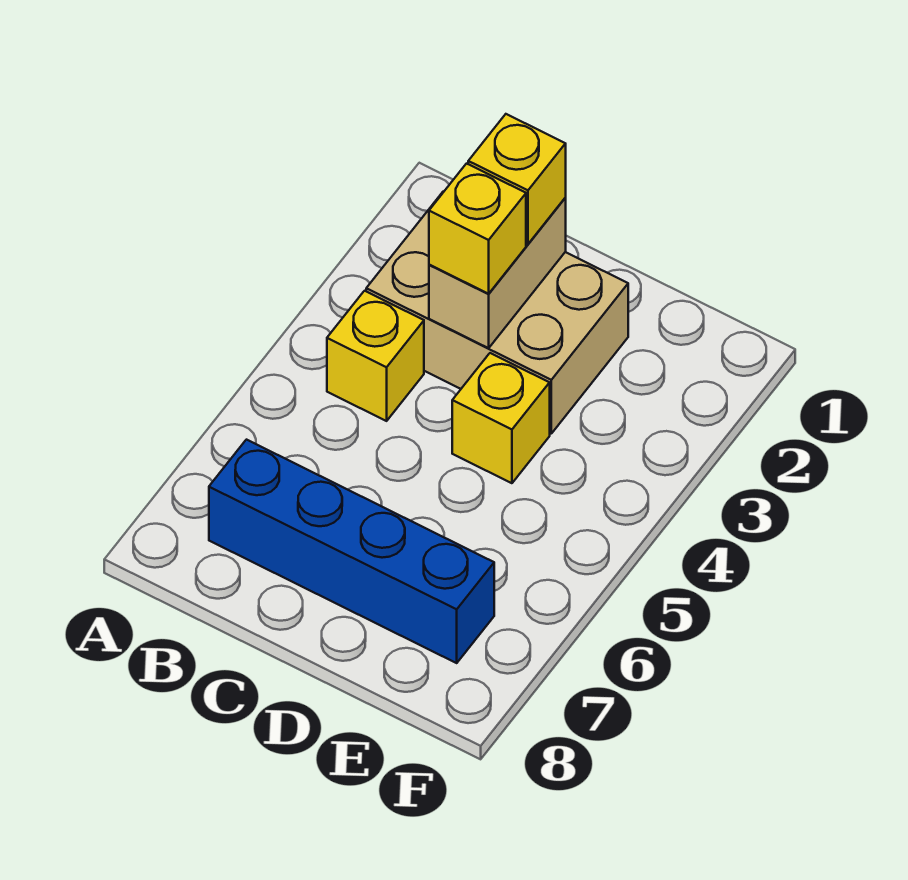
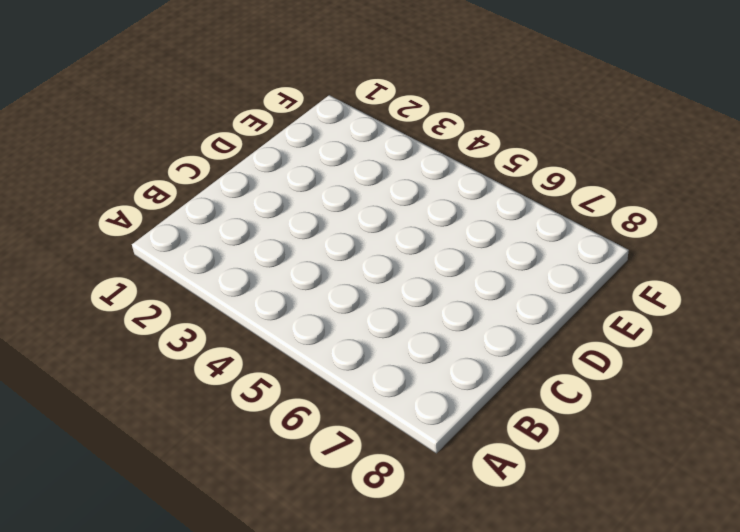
none -> tan brick B2:D3 level 1
none -> yellow brick B4 level 1

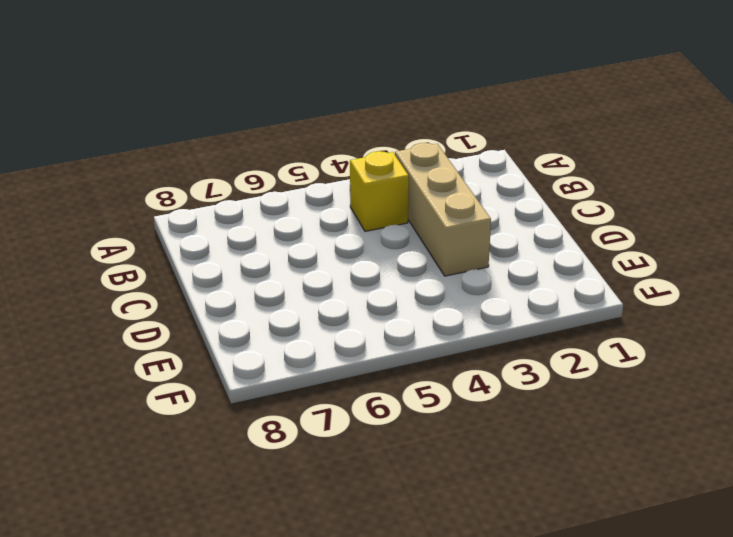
tan brick B3:D3 level 1 -> tan brick B2:D3 level 1
none -> blue brick B7:E7 level 1
none -> yellow brick D4 level 1

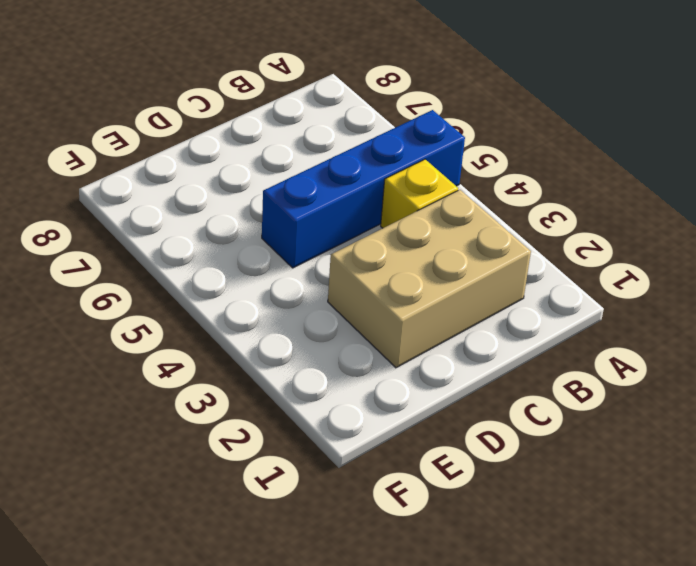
blue brick A5:D5 level 1 -> blue brick B7:E7 level 1
none -> yellow brick D4 level 1
none -> tan brick C2:C3 level 2

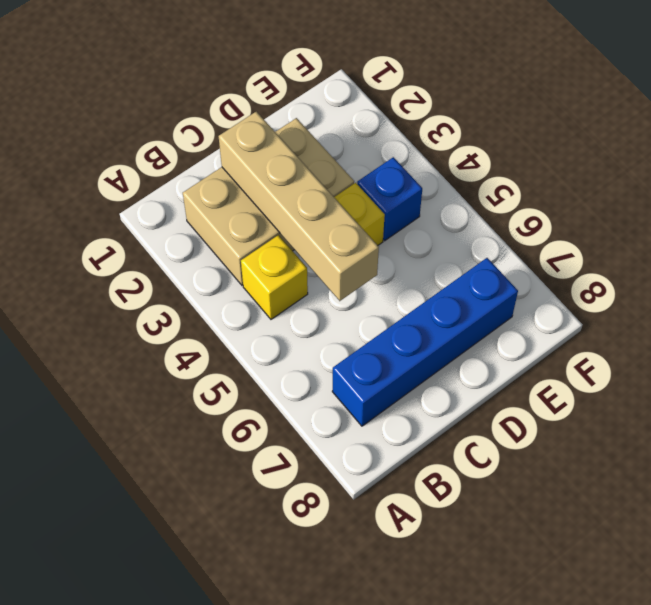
tan brick C2:C5 level 2 -> tan brick C2:C3 level 2
blue brick E4 level 1 -> none
none -> yellow brick C2 level 3
none -> yellow brick C3 level 3

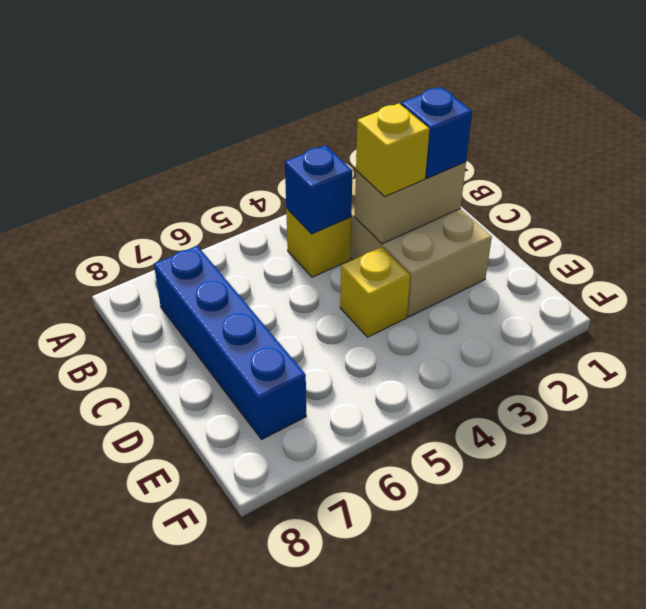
blue brick B4 level 2 -> none
blue brick C2 level 3 -> yellow brick C2 level 3

